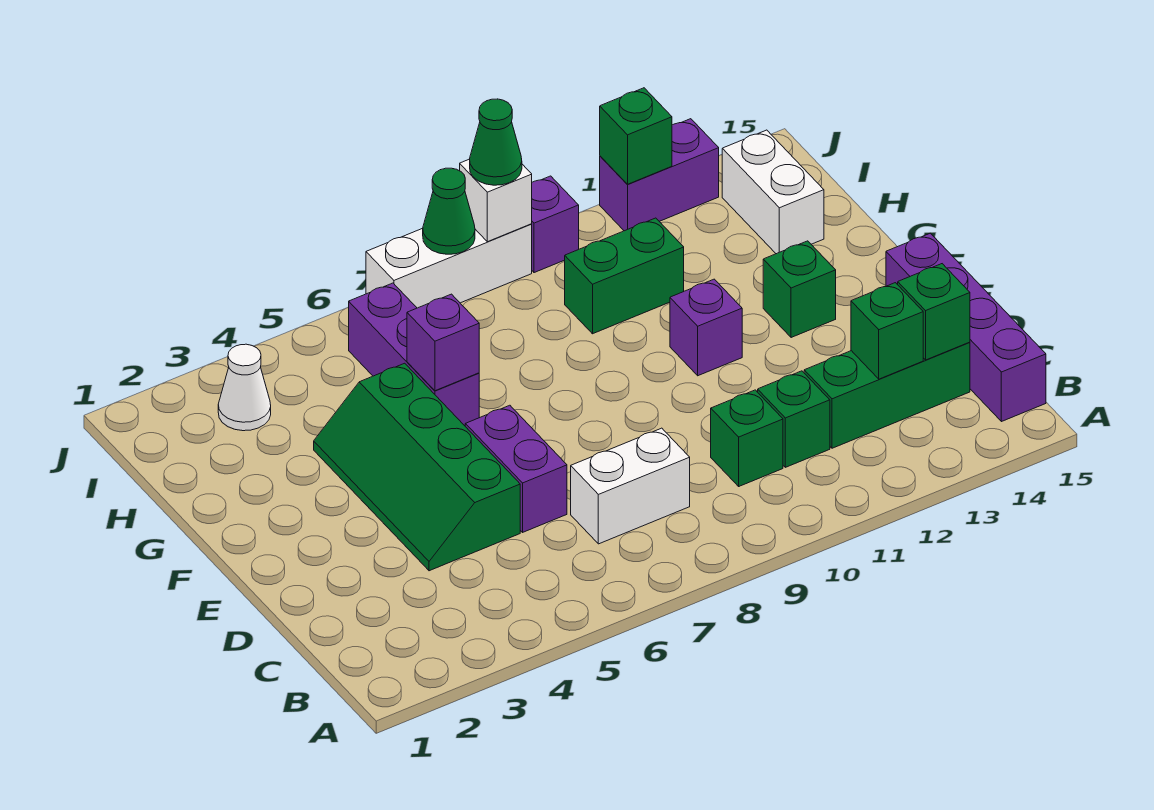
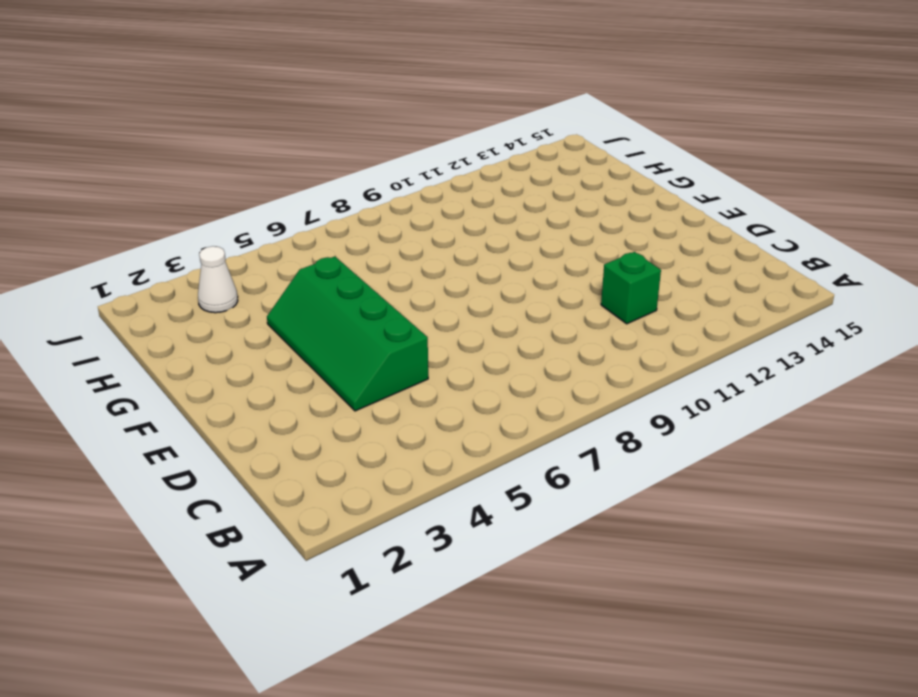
none -> purple brick B15:E15 level 1
none -> white brick C7:C8 level 1
none -> green brick C10 level 1

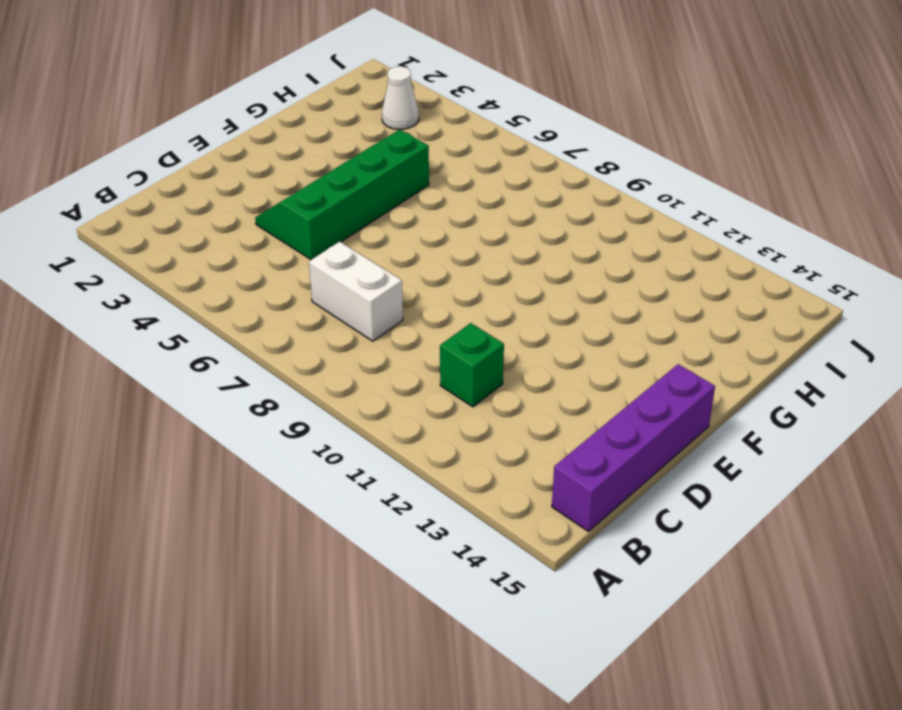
none -> green brick C10 level 1
none -> green brick C12:C14 level 1
none -> purple brick D6:E6 level 1

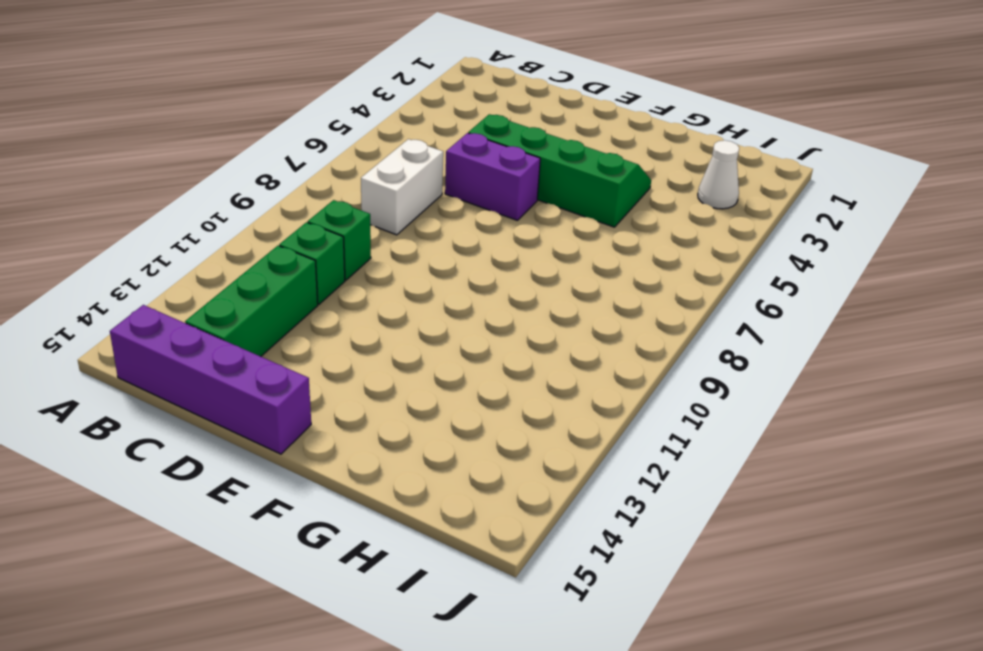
none -> purple brick F11 level 1
none -> green brick F13 level 1
none -> purple brick G6:I6 level 1

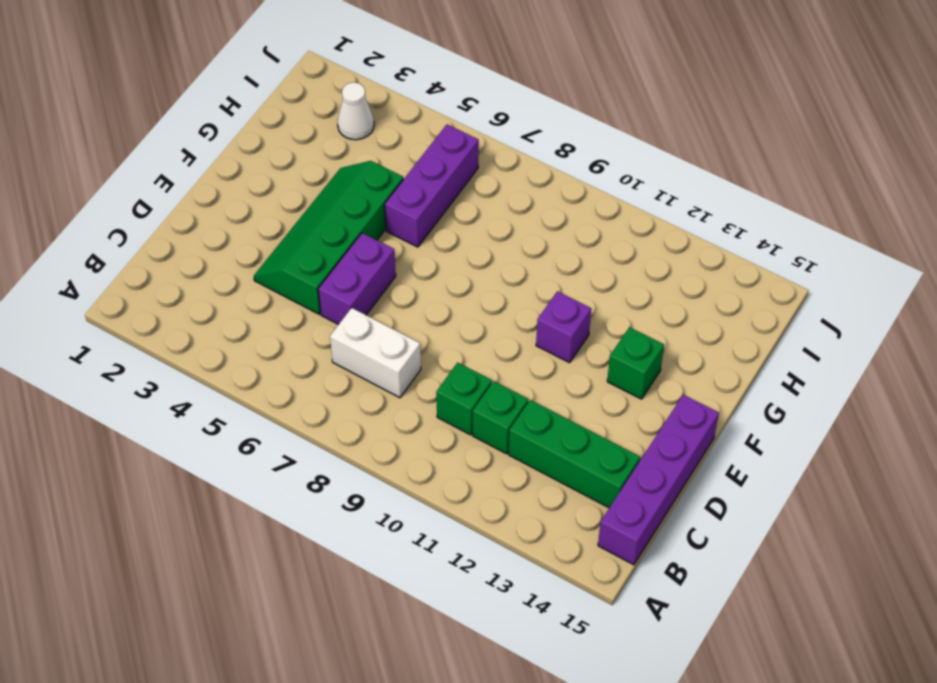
none -> green brick H10:H11 level 1
none -> white brick H14:I14 level 1
none -> white brick J7:J9 level 1

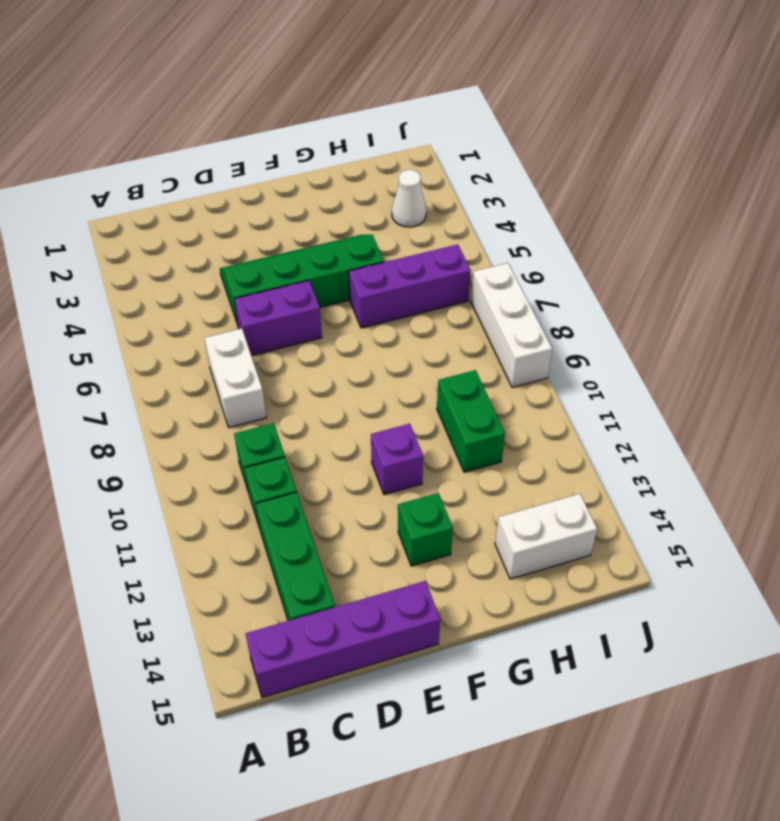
none -> purple brick J10 level 1
none -> purple brick J12:J13 level 1
none -> green brick C13 level 2

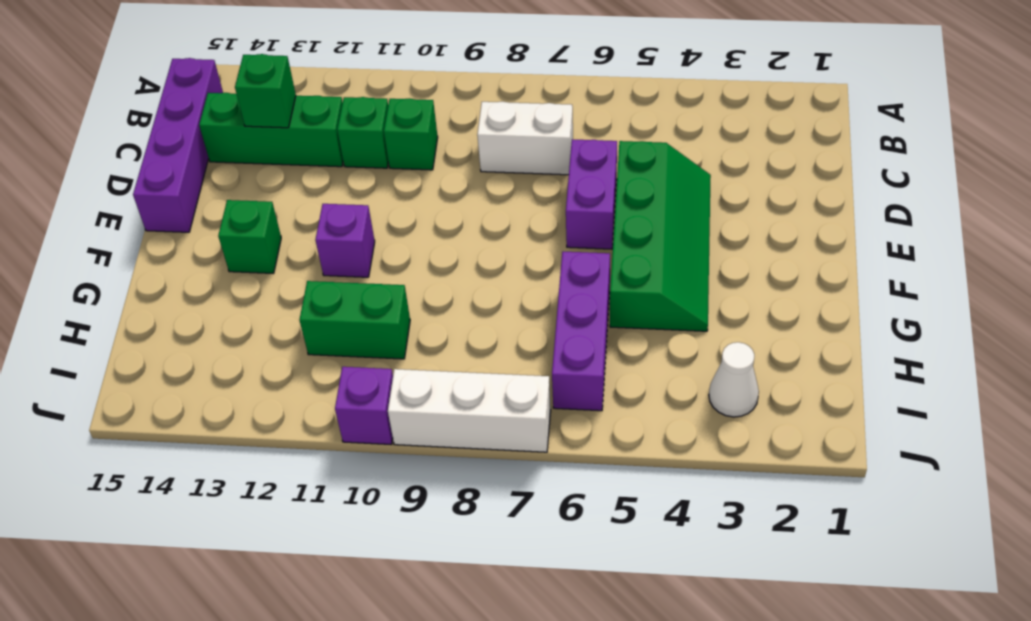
none -> white brick H14:I14 level 1
none -> purple brick J12:J13 level 1
none -> green brick C14 level 2

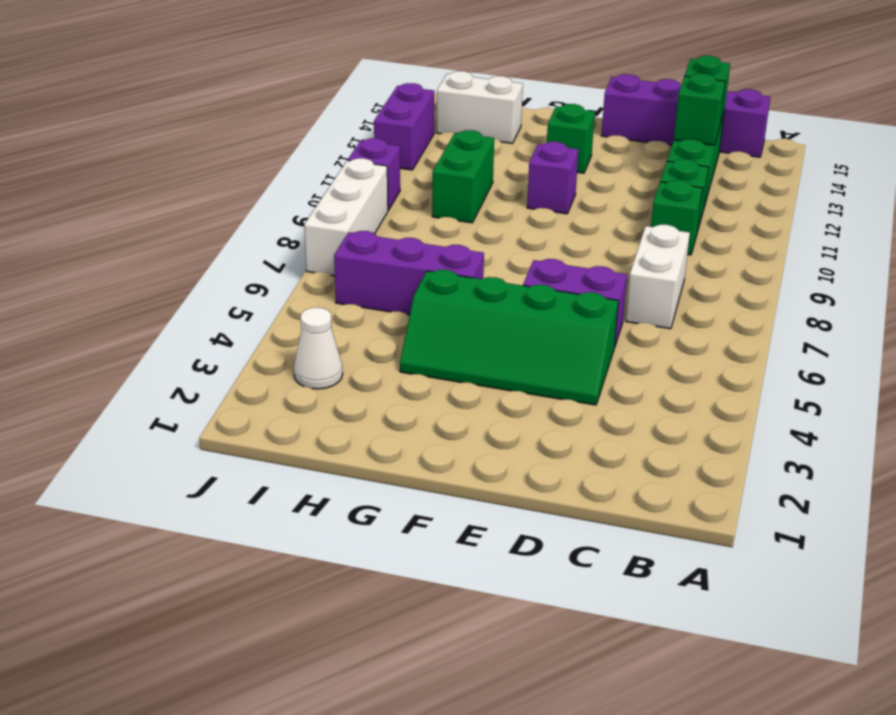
none -> purple brick G6 level 2
none -> green cone J8 level 2
none -> white brick J9 level 2

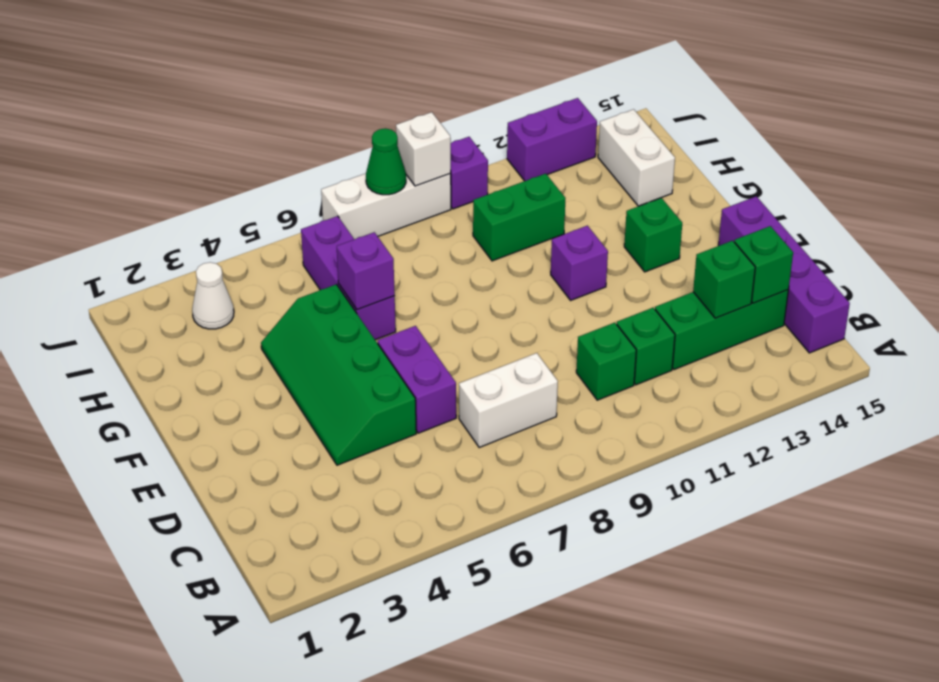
none -> green brick J12 level 2
none -> green cone J9 level 3

